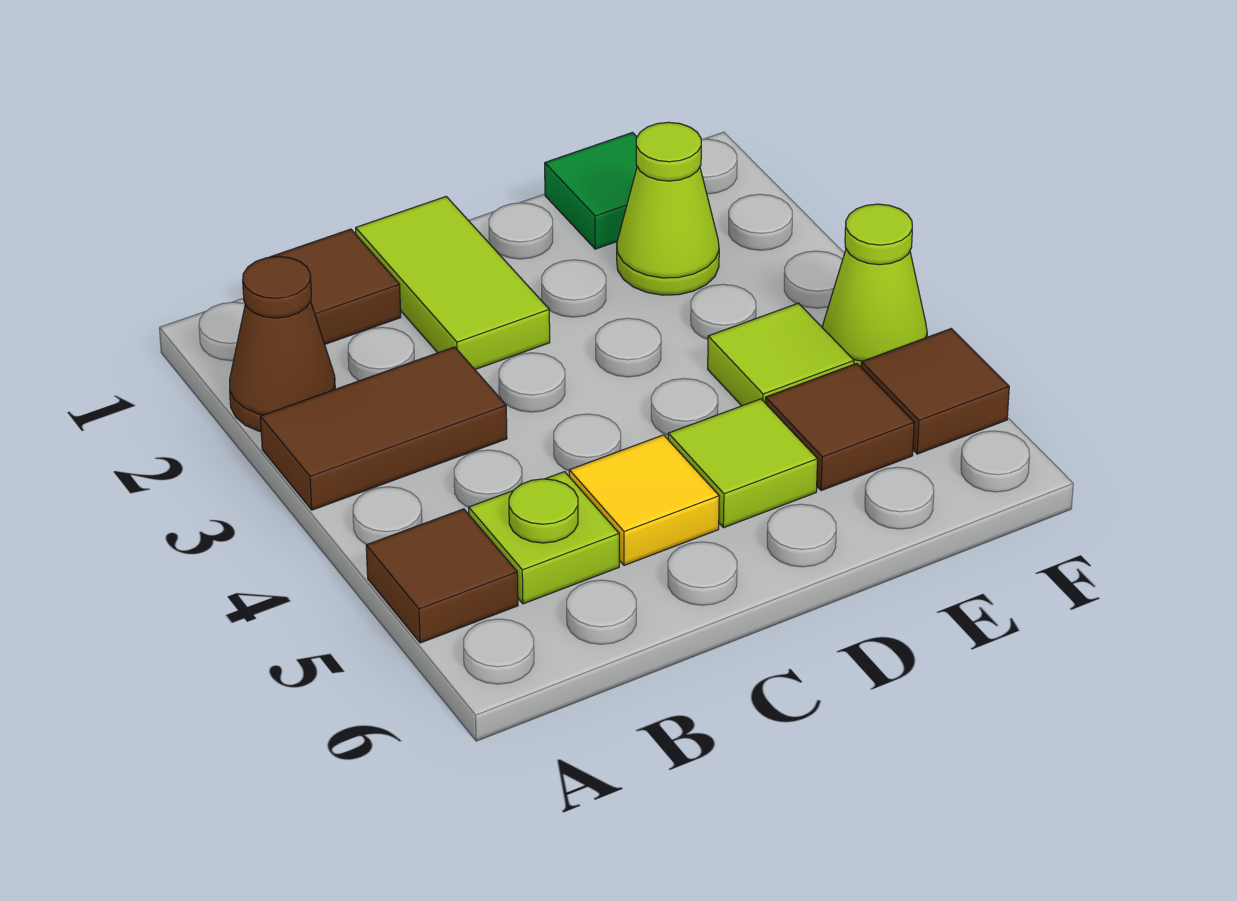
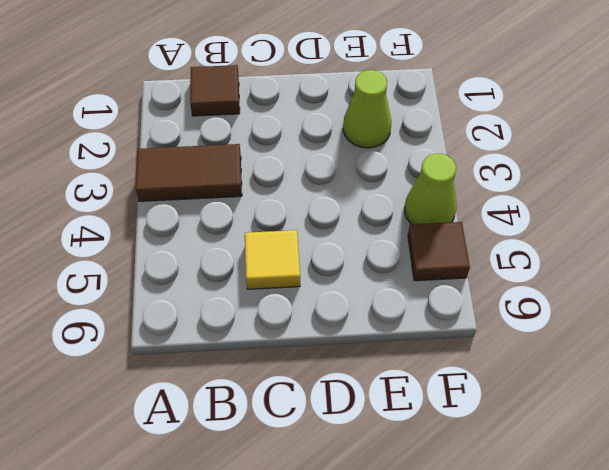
none -> brown cone A2 level 1
none -> brown tile A5 level 1
none -> lime plate B5 level 1

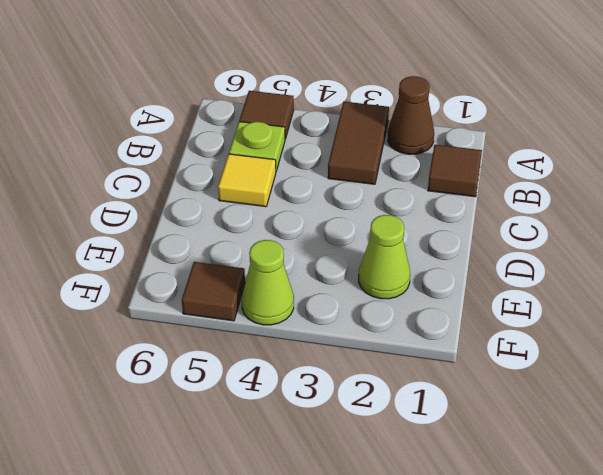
none -> lime tile C1:C2 level 1
none -> lime tile D5 level 1
none -> green tile E1 level 1

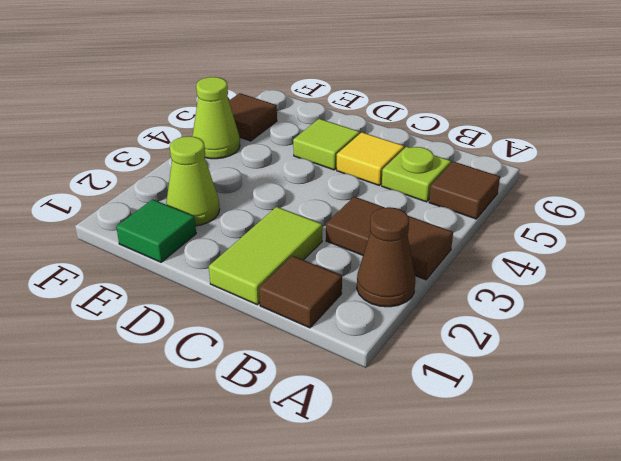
none -> lime tile E4 level 1
none -> brown tile E5 level 1

